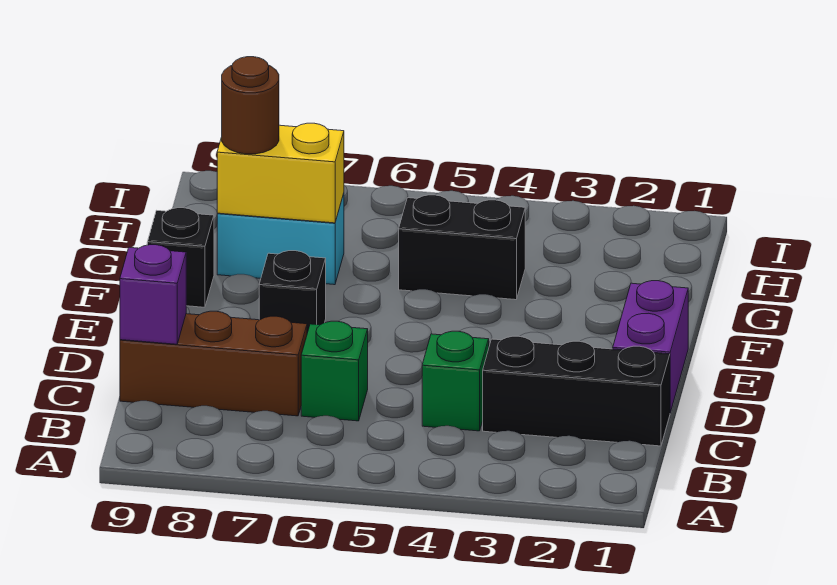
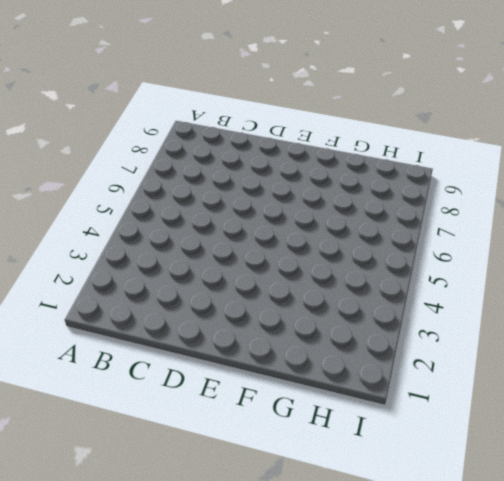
none -> black brick C1:C3 level 1
none -> green brick C4 level 1
none -> green brick C6 level 1

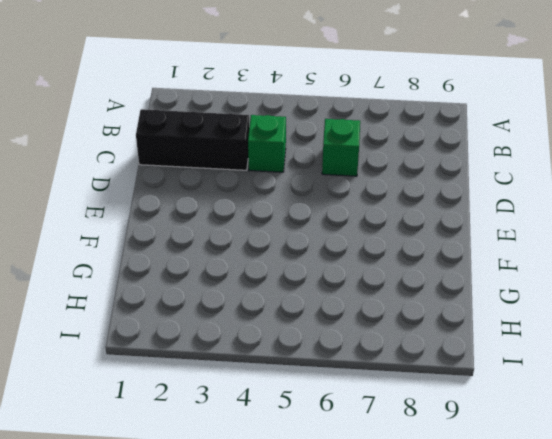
none -> brown brick C7:C9 level 1
none -> purple brick D1:E1 level 1
none -> black brick E7 level 1

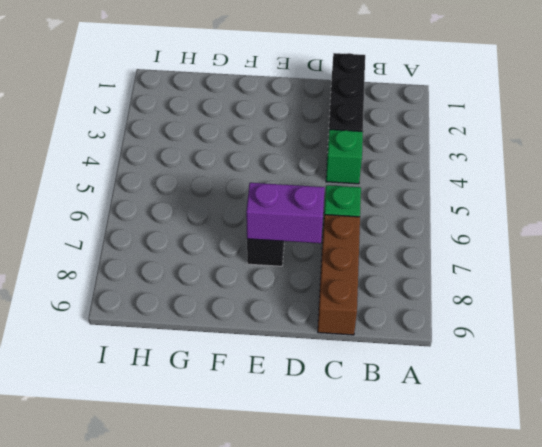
purple brick D7:E7 level 2 -> purple brick D1:E1 level 1
none -> black brick F9 level 1
none -> black brick G4:G5 level 1
none -> cyan brick G7:G8 level 1

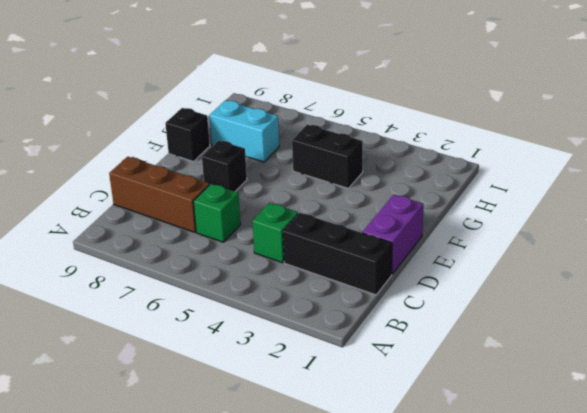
none -> purple brick C9 level 2
none -> yellow brick G7:G8 level 2
none -> brown round brick G8 level 3

